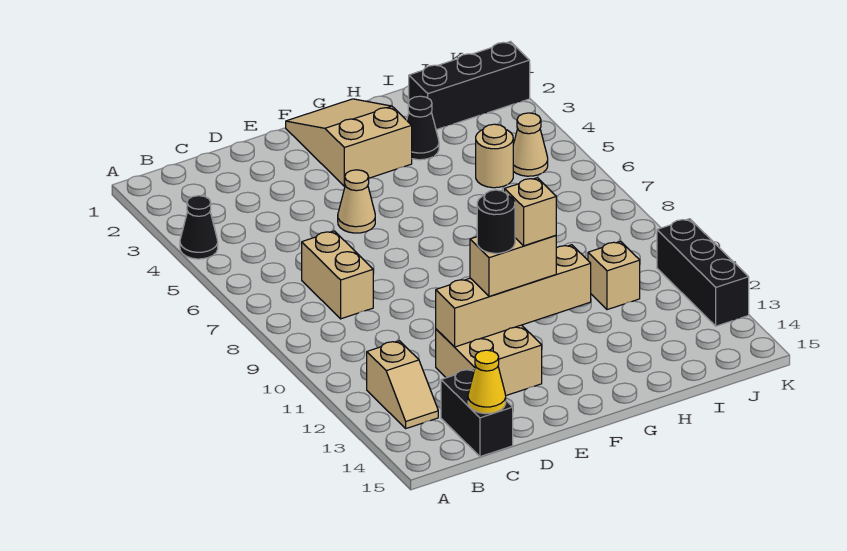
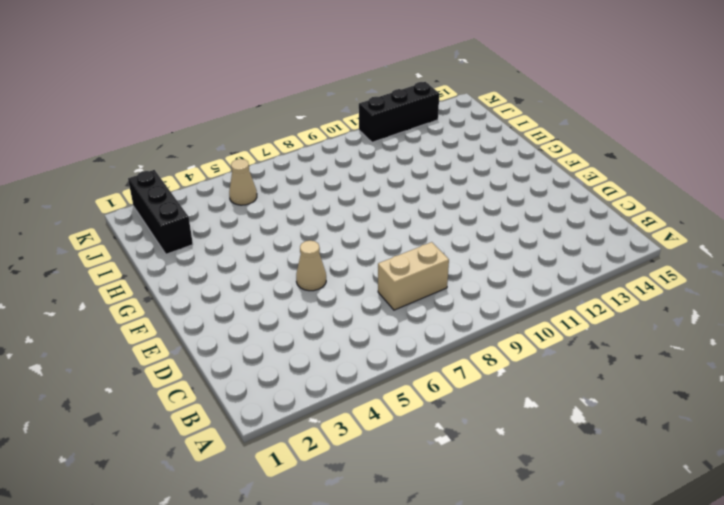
none -> black cone A4 level 1
none -> tan slope B12:B13 level 1 top 12
none -> black brick C14:C15 level 1

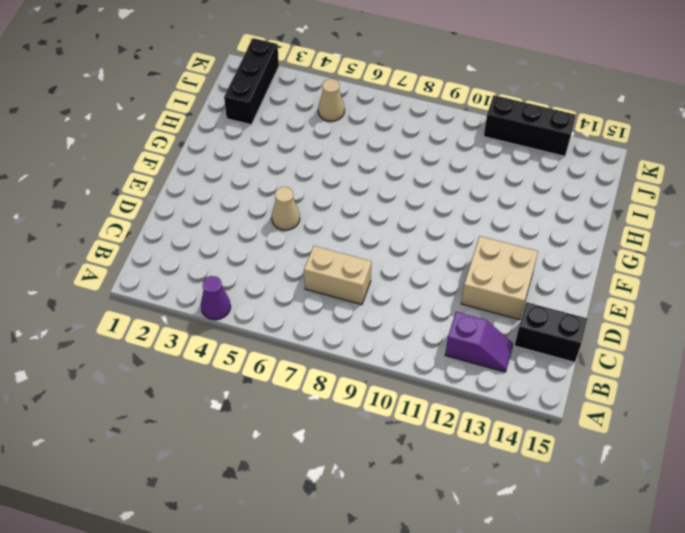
purple cone A4 level 1 -> black cone A4 level 1
purple slope B12:B13 level 1 top 12 -> tan slope B12:B13 level 1 top 12
none -> tan slope F1:G3 level 1 top 3
none -> black cone H3 level 1
none -> tan round brick I5 level 1

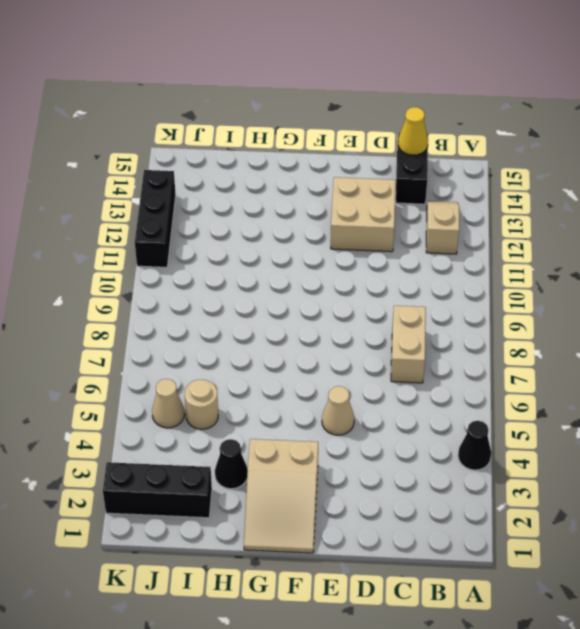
none -> tan brick I11 level 1
none -> tan brick D12:G12 level 2
none -> tan brick E12:F12 level 3

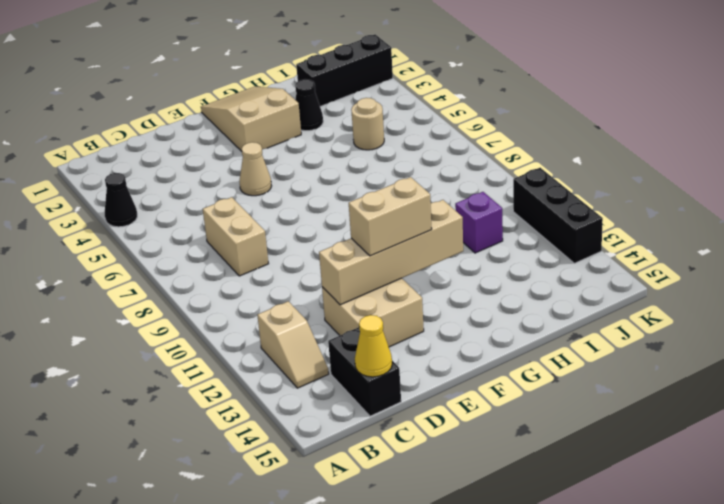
purple brick I11 level 1 -> tan brick I11 level 1
none -> tan cone J5 level 1
none -> black round brick E12 level 4
none -> tan brick F12 level 4

